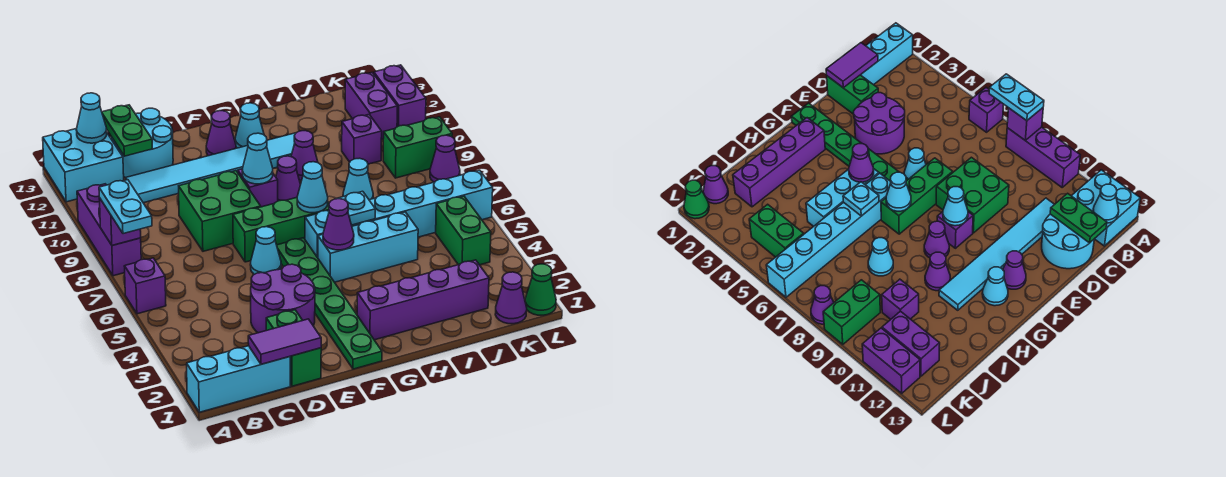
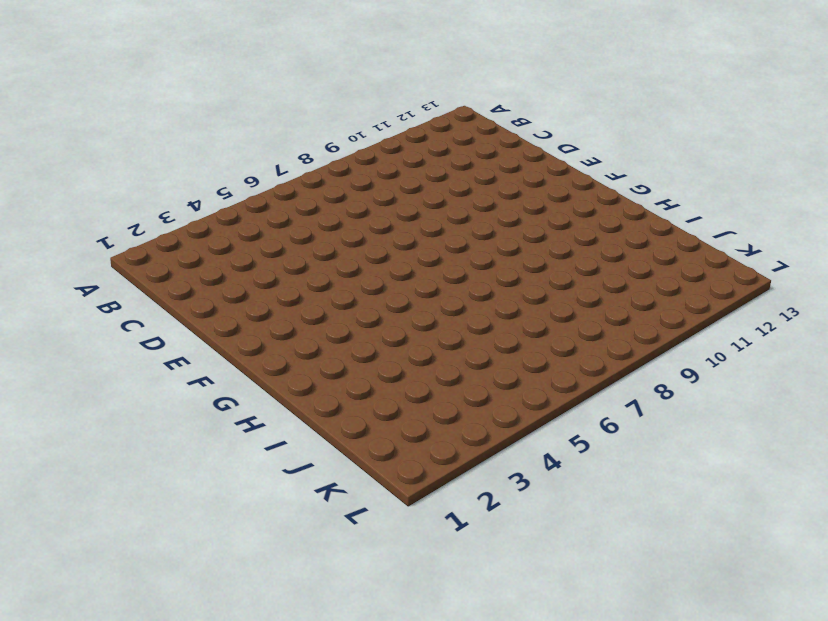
none -> cyan brick A1:C1 level 1
none -> purple brick A6 level 1
none -> purple brick A8:A10 level 1
none -> cyan brick A12:B13 level 1

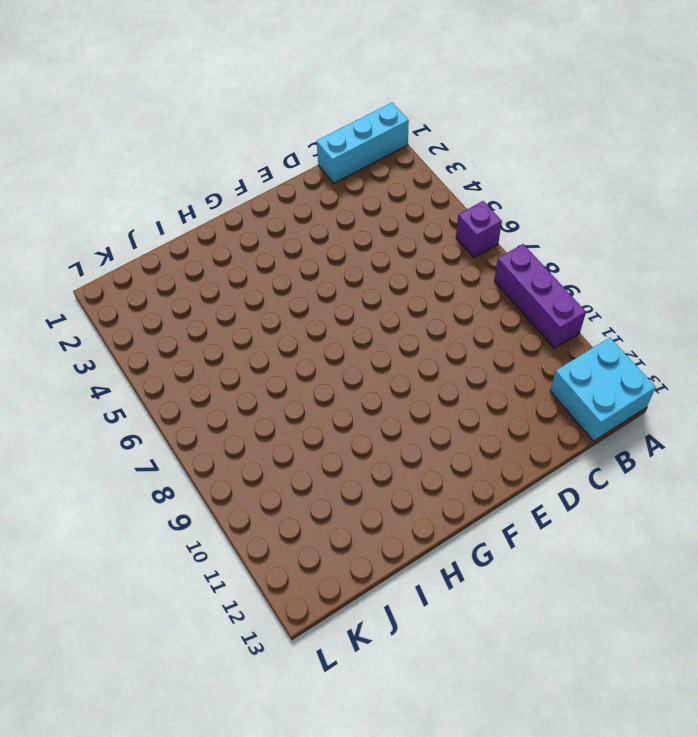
none -> cyan tile C11:H11 level 1
none -> cyan round brick C12:D13 level 1
none -> green brick D1:D2 level 1
none -> purple round brick D3:E4 level 1

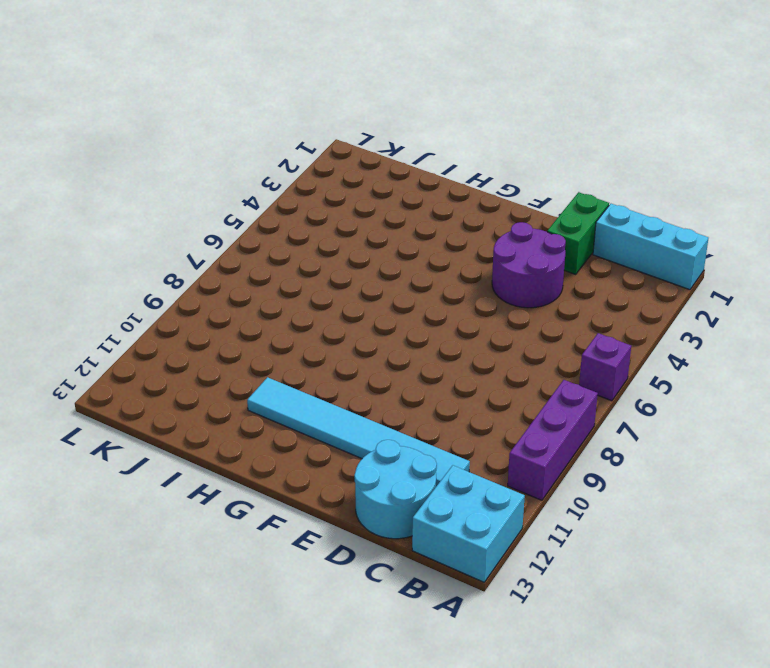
none -> green brick D8:E9 level 1
none -> cyan cone E6 level 1
none -> green brick E7:G7 level 1
none -> green plate F1:F6 level 1

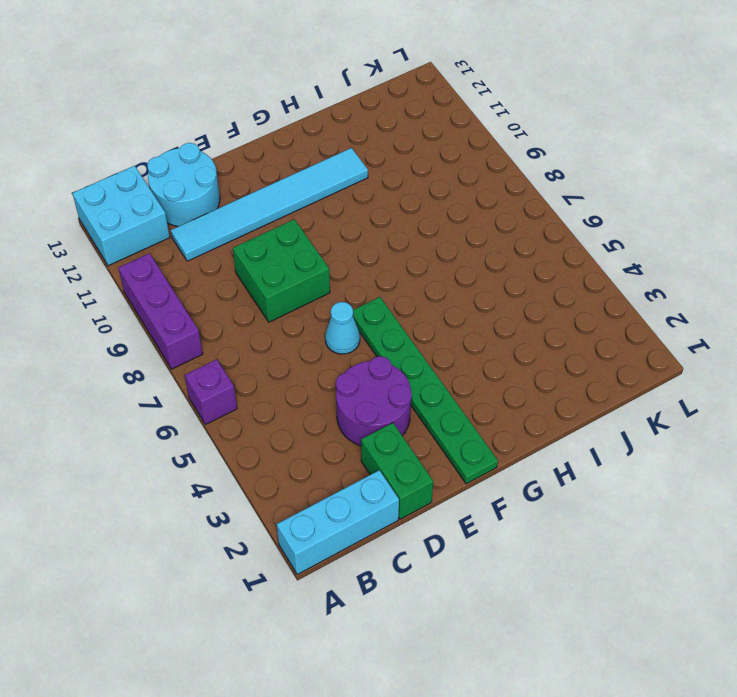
none -> green brick E7:G7 level 1
none -> purple brick F9 level 1
none -> purple cone F12 level 1
none -> purple brick G2:J2 level 1

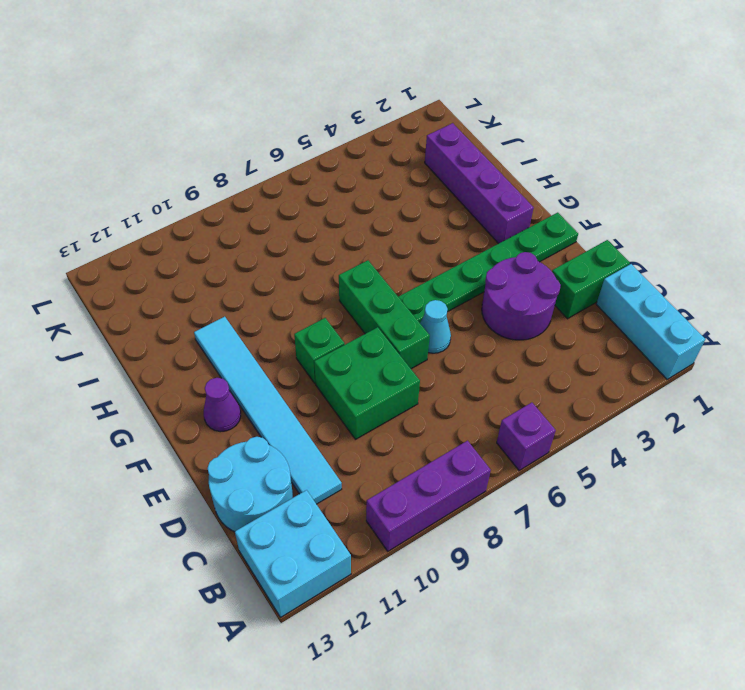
green brick F9 level 1 -> purple brick F9 level 1
none -> cyan brick G5:I5 level 1
none -> cyan brick G6:L6 level 1
none -> purple cone G9 level 1
none -> cyan cone G12 level 1

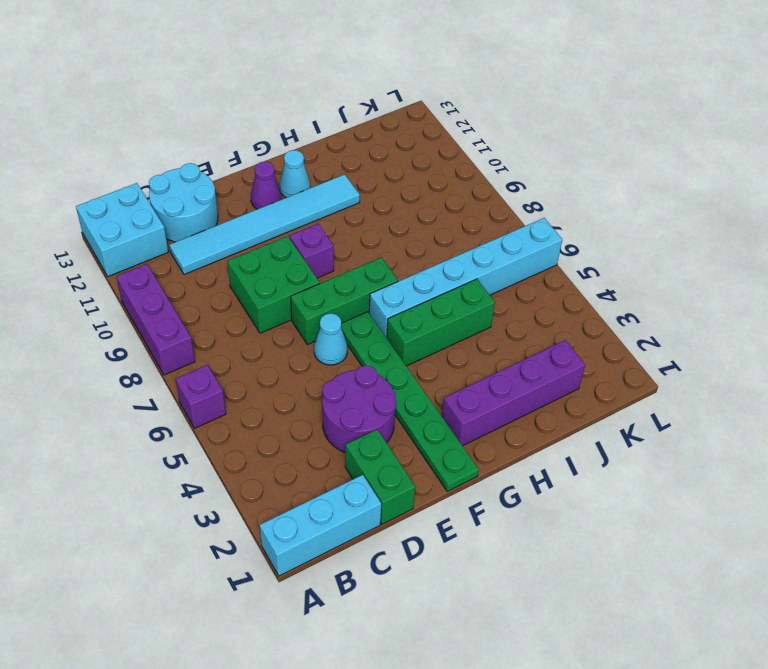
green brick G5:I5 level 1 -> cyan brick G5:I5 level 1
none -> purple cone G9 level 1
none -> purple cone H10 level 1
none -> cyan cone I8 level 1
none -> purple brick J10 level 1

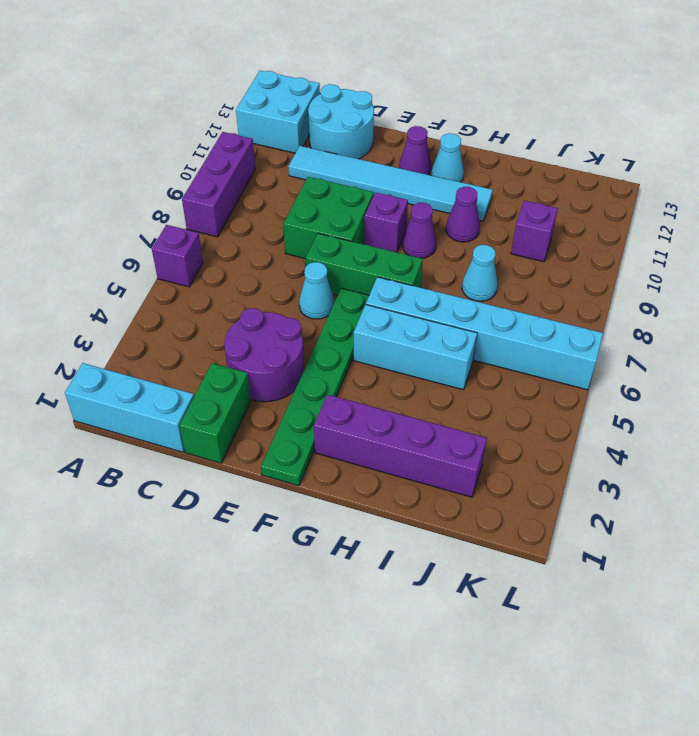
none -> purple cone K1 level 1
none -> green brick K4:K5 level 1
none -> green brick K9:L9 level 1
none -> purple brick K11:K12 level 1

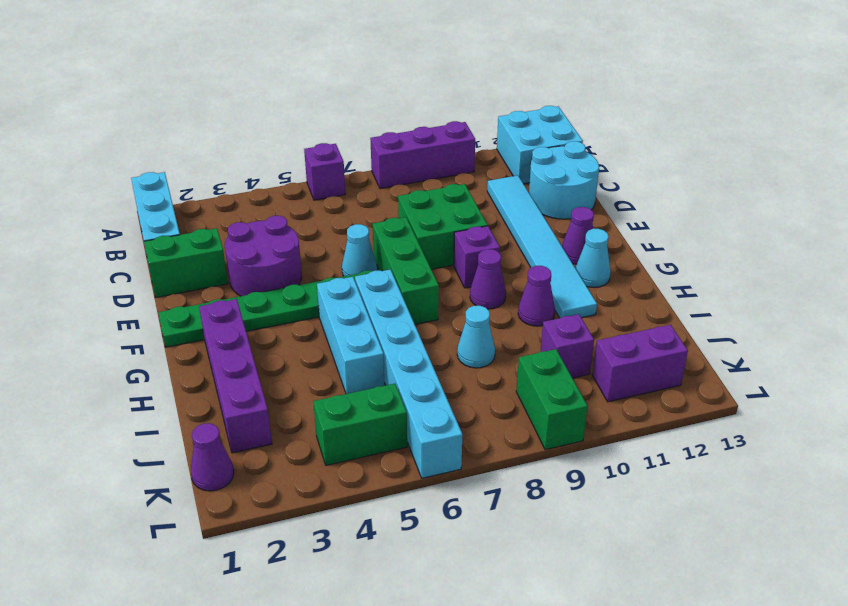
none -> green cone L1 level 1
none -> purple cone L8 level 1
none -> purple brick L11:L12 level 1
none -> purple brick A8 level 2

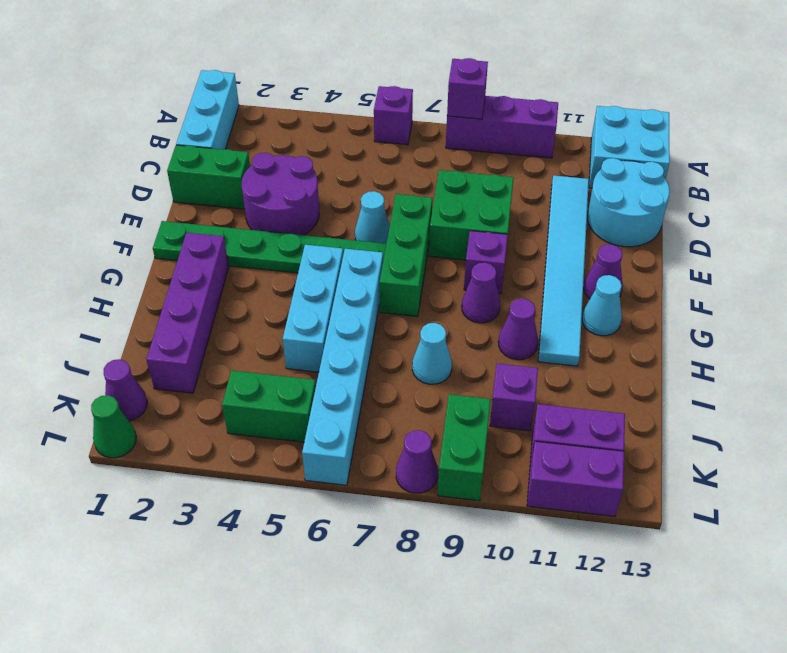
none -> cyan cone B13 level 2
none -> purple tile C1:D1 level 2
none -> green plate C12:C13 level 2
none -> cyan cone F9 level 2

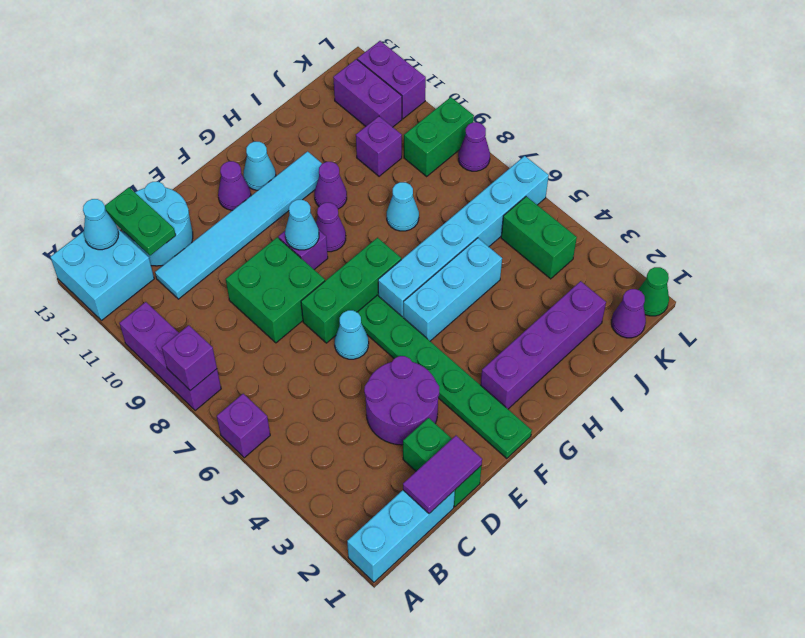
none -> purple cone G5 level 2
none -> cyan cone G7 level 2
none -> cyan plate H6 level 2
none -> cyan plate A7:A8 level 3

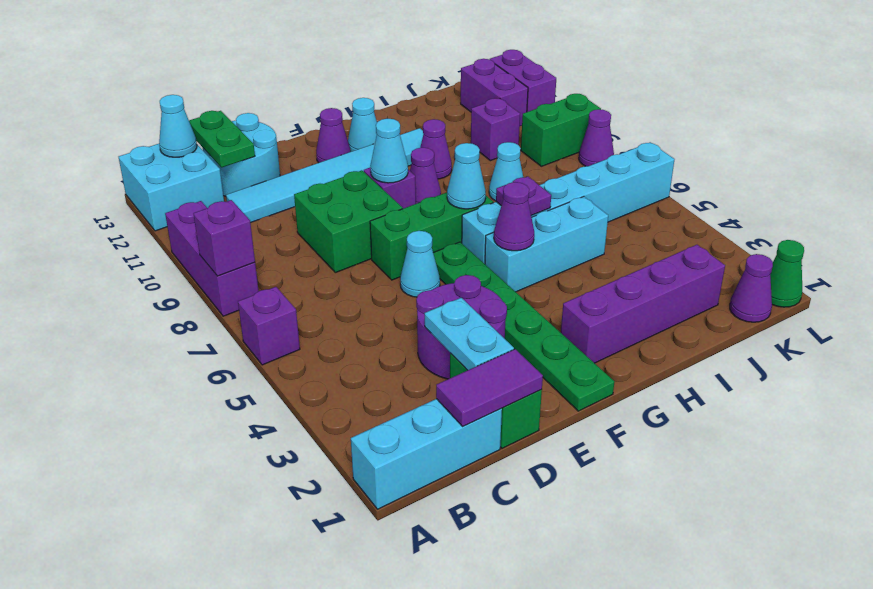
cyan plate D2:D3 level 2 -> cyan plate A7:A8 level 3
purple plate H6 level 2 -> cyan plate H6 level 2
none -> green brick K4:K5 level 1

